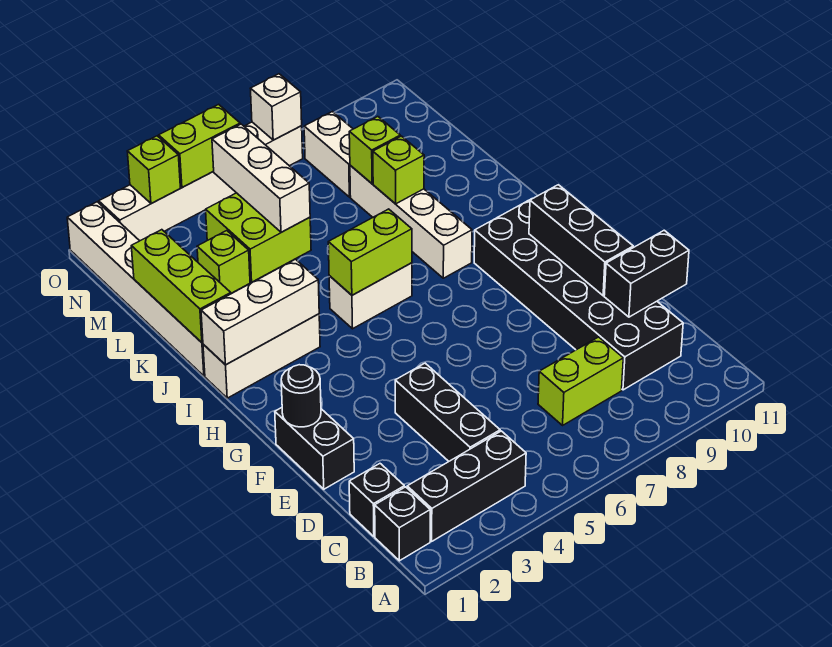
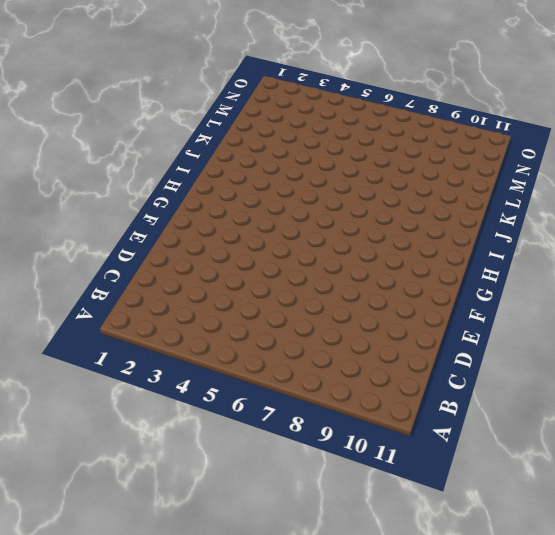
none -> black brick B1 level 1
none -> black brick B2:B4 level 1
none -> black brick C1 level 1

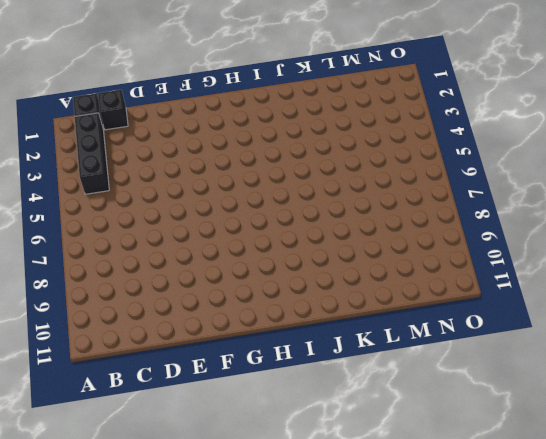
none -> black brick C4:E4 level 1
none -> lime brick C7:C8 level 1
none -> black brick C9:H10 level 1

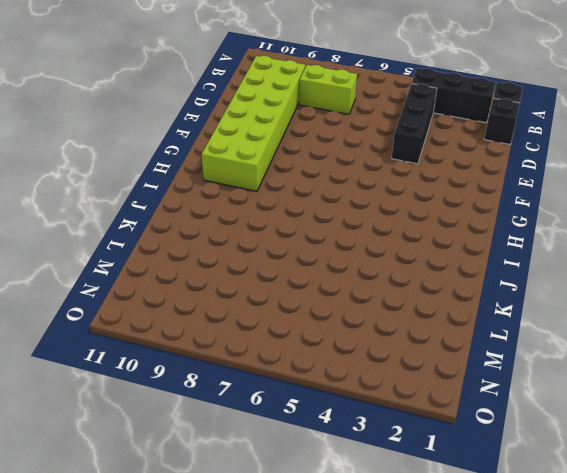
lime brick C9:H10 level 1 -> black brick C9:H10 level 1
none -> black brick E1:F1 level 1
none -> white brick I1:I3 level 1
none -> white brick I5:I6 level 1

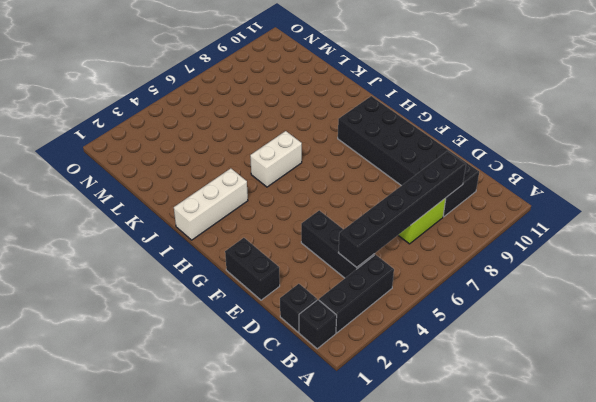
black brick C4:C9 level 2 -> none
none -> white brick I8:L8 level 1
none -> white brick J1:O1 level 1
none -> lime brick L3 level 1

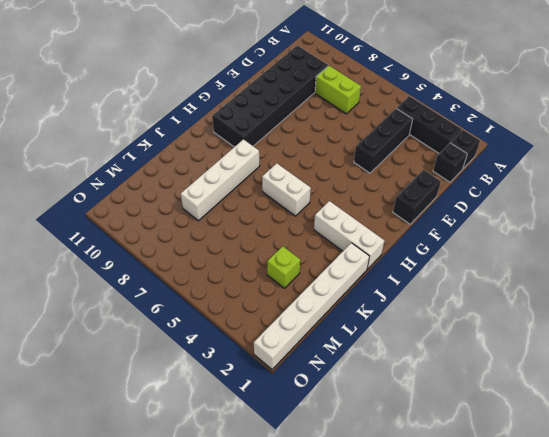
none -> lime brick L4:M5 level 1
none -> white brick M8:N8 level 1
none -> white brick O2:O7 level 1

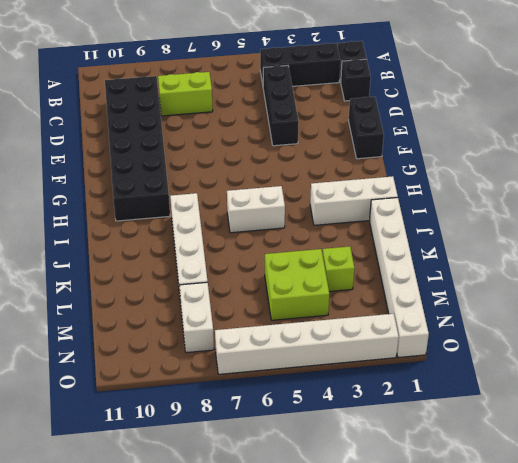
none -> black brick D10:D11 level 2
none -> black brick E10:G10 level 2
none -> black round brick F1 level 2

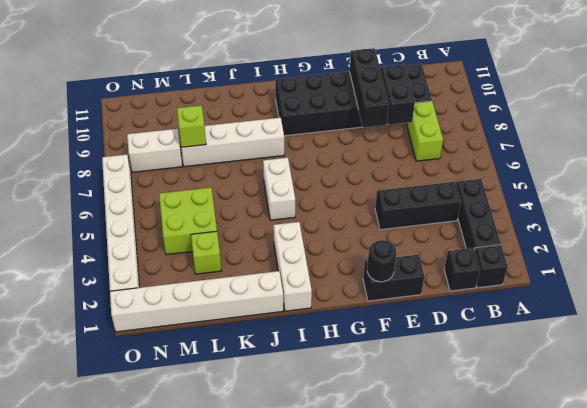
black brick D8:D9 level 2 -> black brick D10:D11 level 2
black brick E8:E10 level 2 -> black brick E10:G10 level 2
none -> white brick I1:I3 level 2
none -> lime brick I5:I6 level 2
none -> lime brick J1:L1 level 2

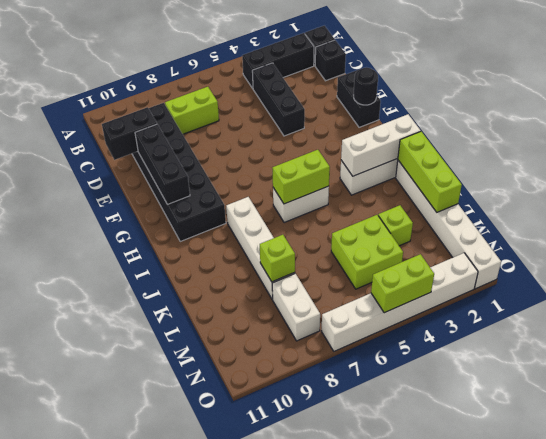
none -> lime brick K8 level 2
none -> white brick L5:N5 level 2
none -> lime brick O3 level 2

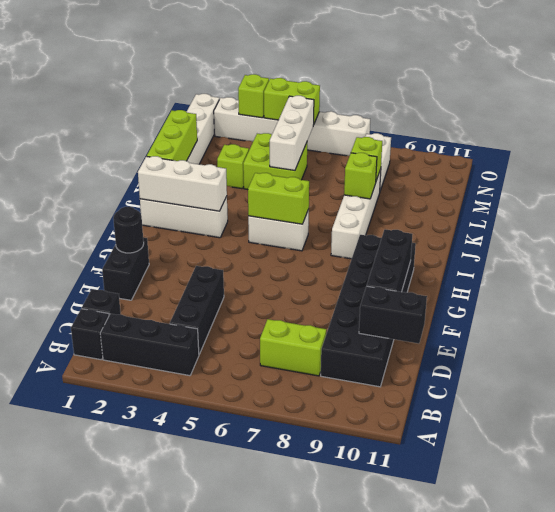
none -> white brick O7 level 2

